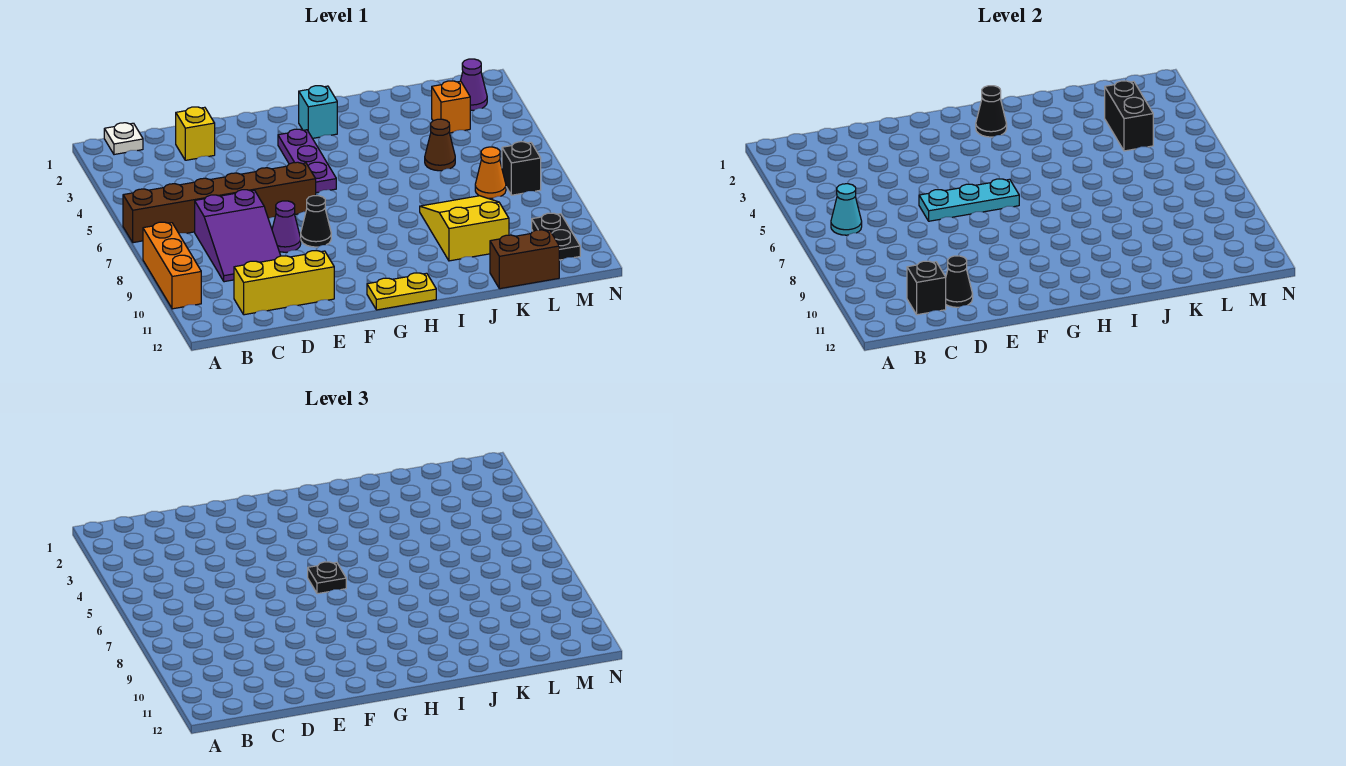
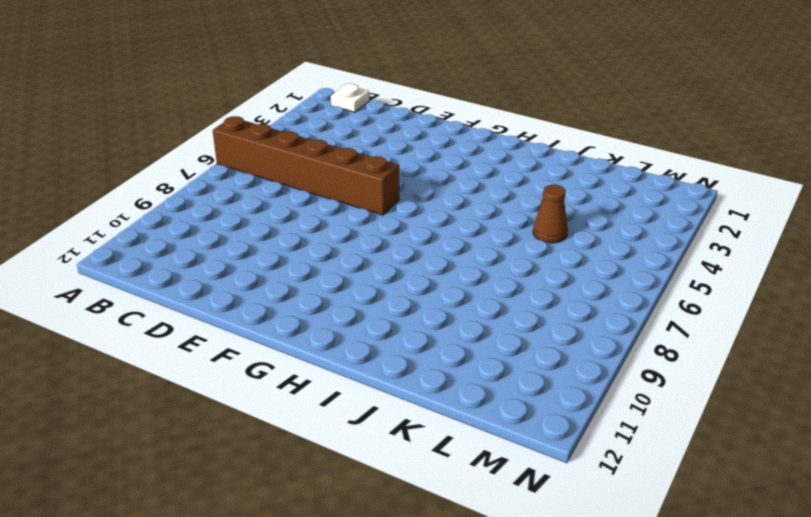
none -> orange brick A8:A10 level 1
none -> purple slope C7:D9 level 1 top 7
none -> yellow brick C11:E11 level 1

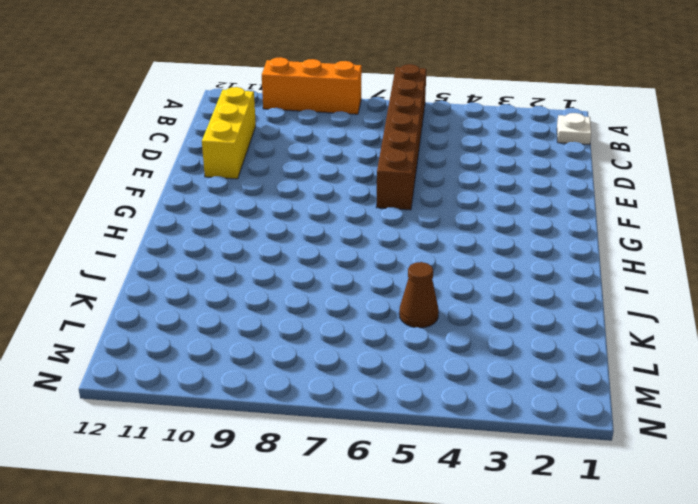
none -> purple slope C7:D9 level 1 top 7
none -> yellow brick D2 level 1
none -> purple cone E8 level 1

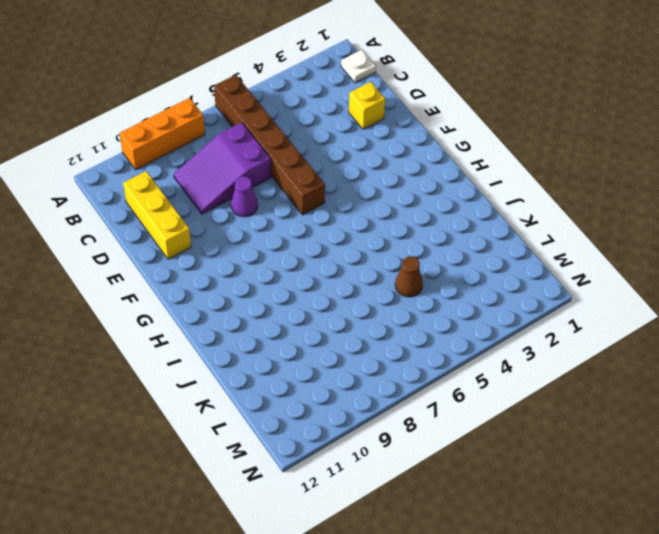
none -> black cone F8 level 1
none -> purple plate G3:G5 level 1
none -> yellow plate G12:H12 level 1

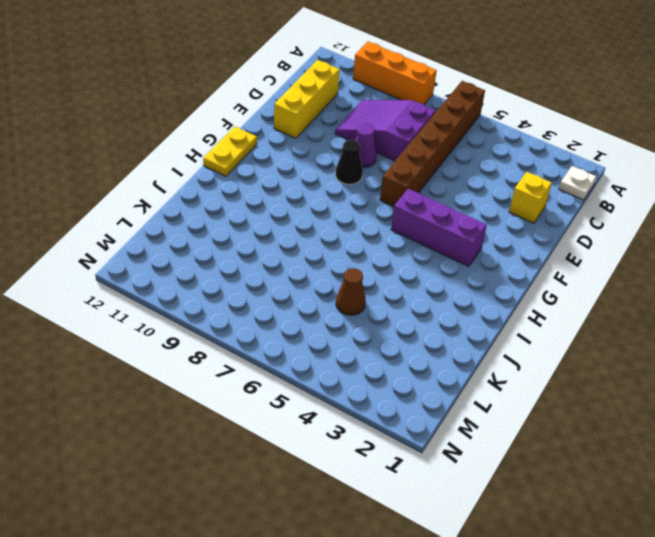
purple brick G3:G5 level 1 -> purple plate G3:G5 level 1
none -> cyan brick H2 level 1
none -> yellow slope J8:K10 level 1 top 10
none -> brown brick K12:L12 level 1

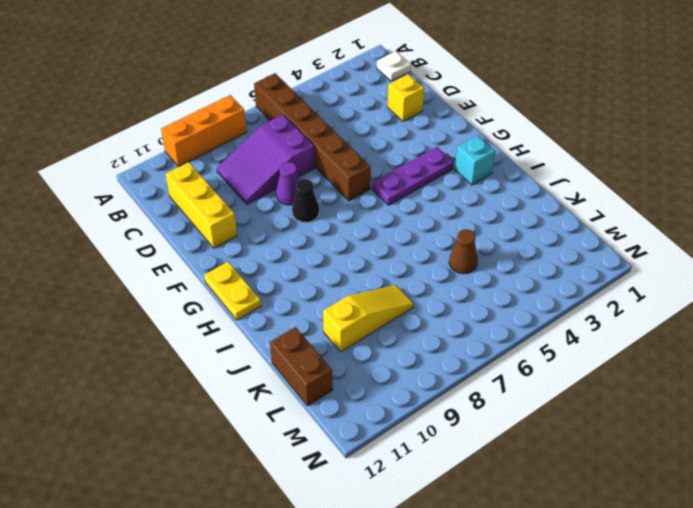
yellow slope K8:K10 level 1 top 10 -> yellow slope J8:K10 level 1 top 10
none -> orange brick L3 level 1
none -> orange cone L7 level 1
none -> purple cone M2 level 1

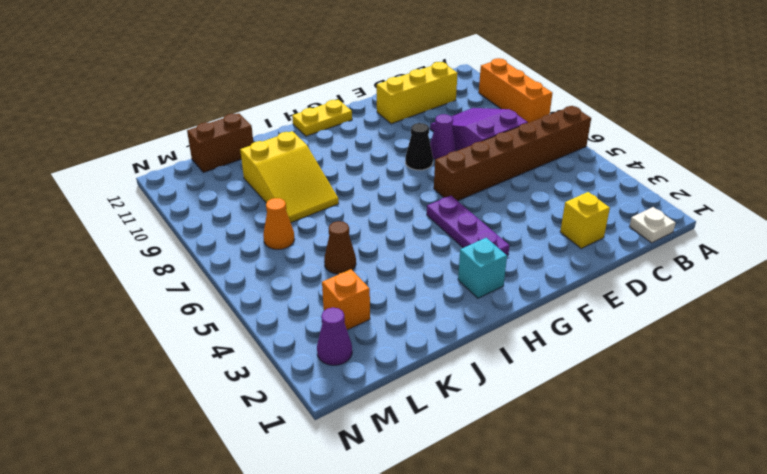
none -> black brick M7 level 1
none -> black plate M10:M11 level 1
none -> cyan cone B6 level 2

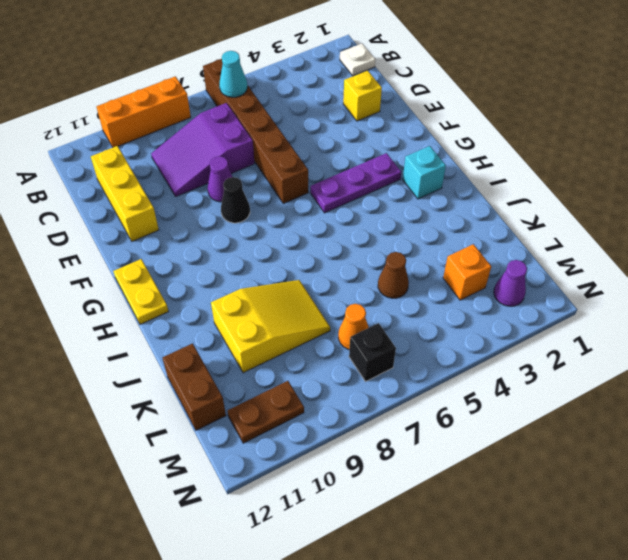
brown plate M10:M11 level 1 -> black plate M10:M11 level 1
none -> black brick C11 level 2
none -> black cone D11 level 2
none -> cyan plate E6:G6 level 2

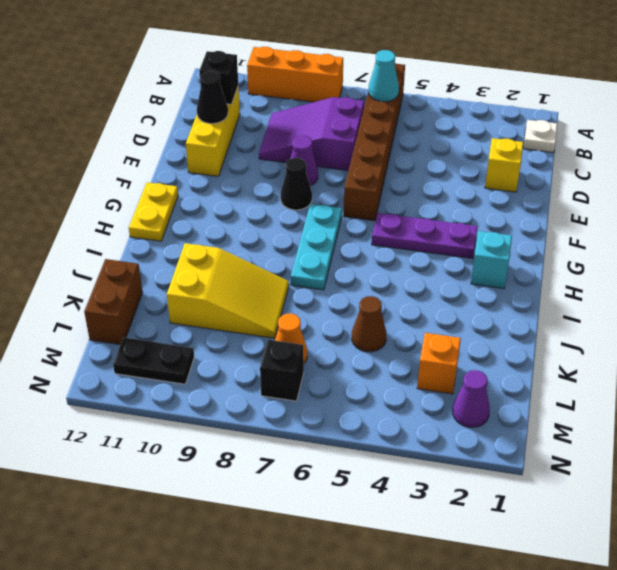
cyan plate G7:I7 level 1 -> cyan plate E6:G6 level 2
none -> black cone H2 level 2
none -> black brick L3:L4 level 2
none -> black plate G6 level 3

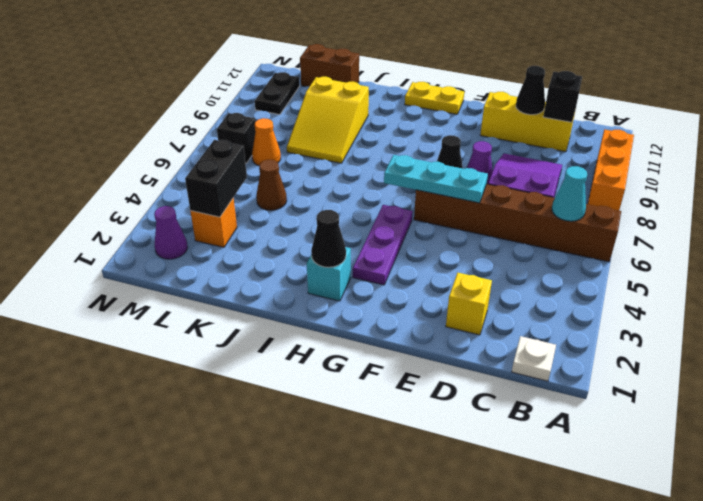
none -> black plate G6 level 3

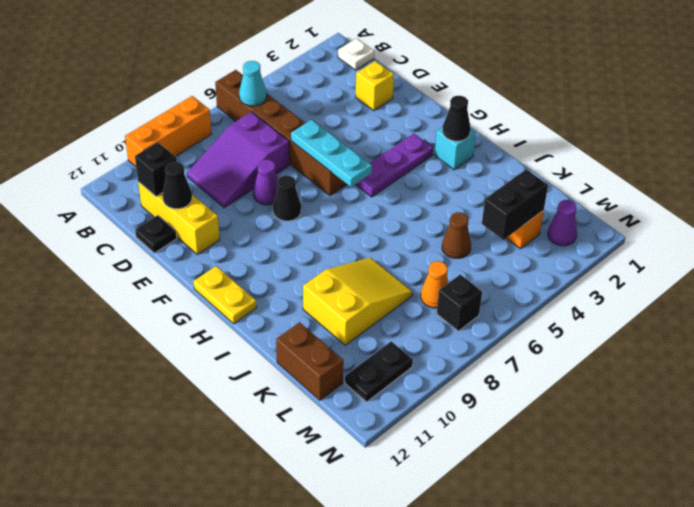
black plate D12 level 1 -> black plate G6 level 3

